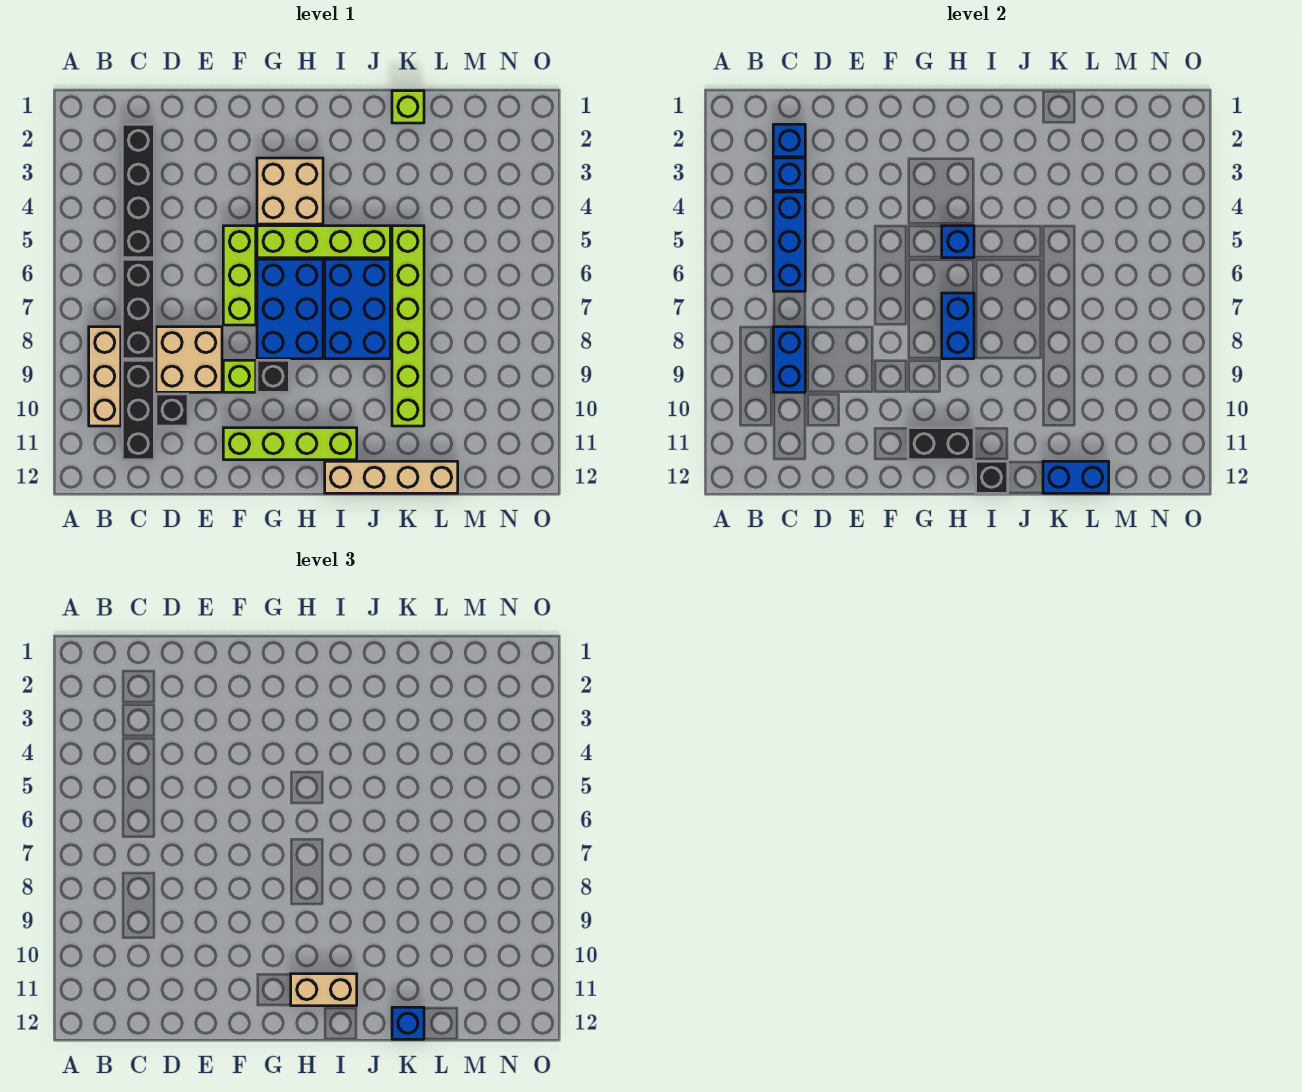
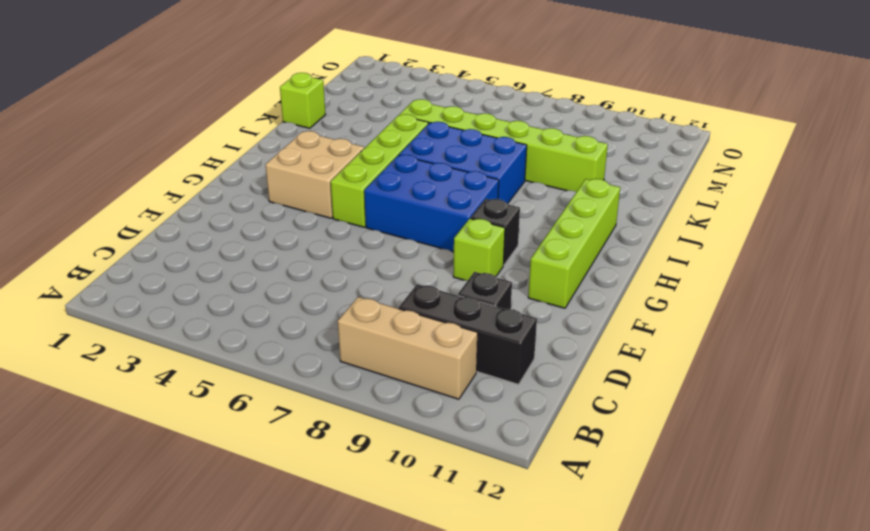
none -> black brick C2:C5 level 1
none -> black brick C6:C8 level 1
none -> tan brick D8:E9 level 1

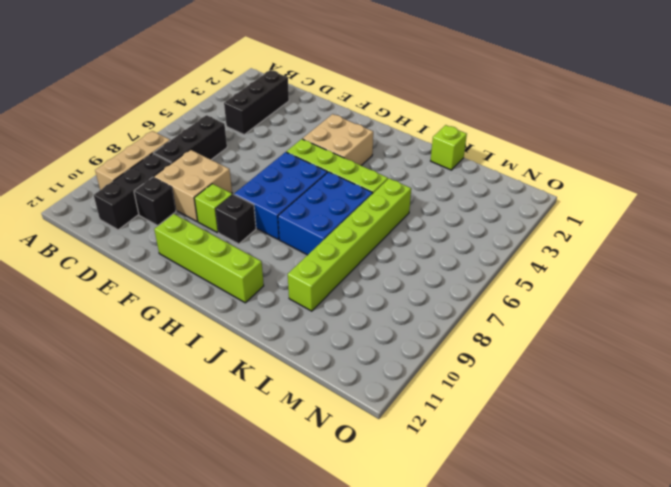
black brick C2:C4 level 1 -> black brick C2:C5 level 1
none -> lime brick F5:F7 level 1
none -> tan brick I12:L12 level 1
none -> blue brick C2 level 2

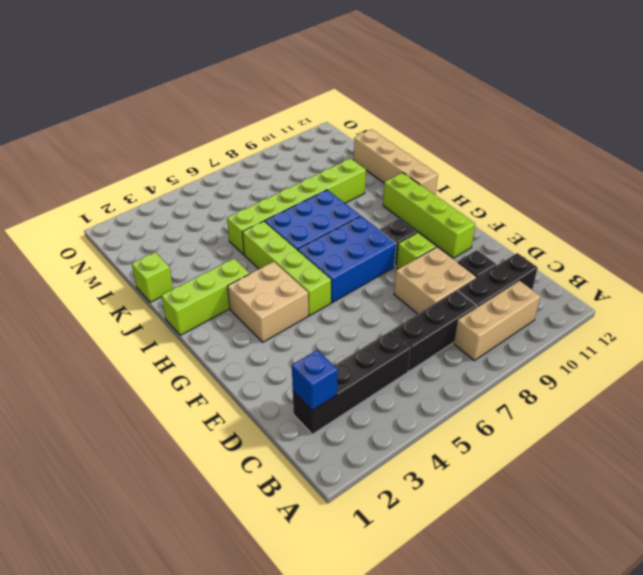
lime brick I1:I3 level 1 -> lime brick F5:F7 level 1
none -> blue brick C3 level 2
none -> blue brick C4:C6 level 2
none -> blue brick C8:C9 level 2

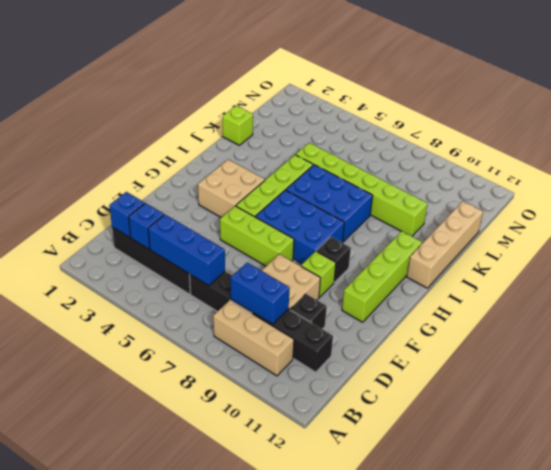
none -> black brick G11:H11 level 2
none -> blue brick H5 level 2
none -> blue brick H7:H8 level 2

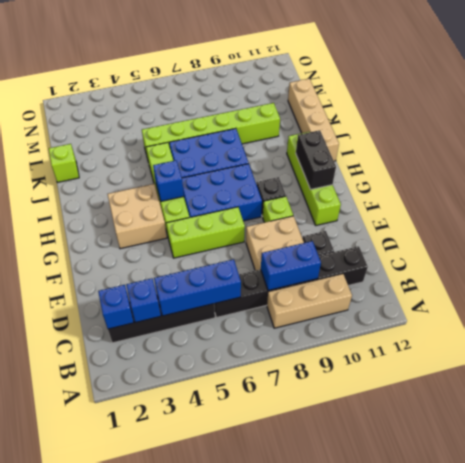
none -> blue brick H7:H8 level 2
none -> black brick I12 level 2
none -> blue brick K12:L12 level 2

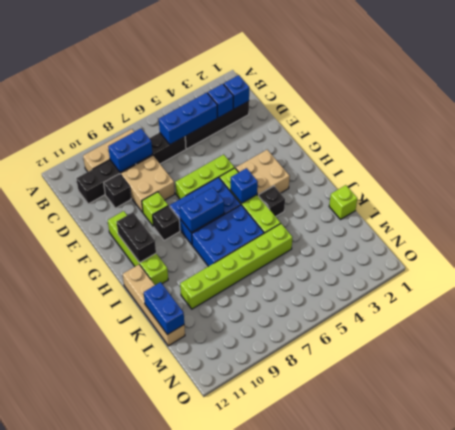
black brick I4 level 1 -> black brick I12 level 2
none -> tan brick H11:I11 level 3
none -> blue brick K12 level 3

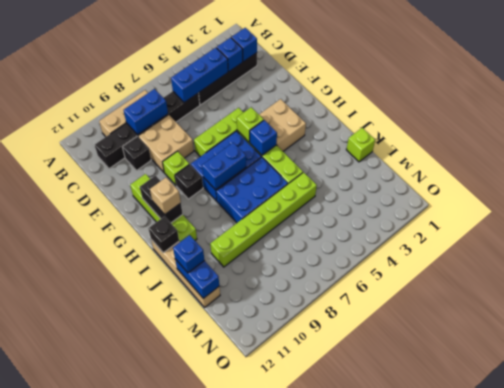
lime brick G5 level 2 -> none
tan brick H11 level 3 -> tan brick H11:I11 level 3

